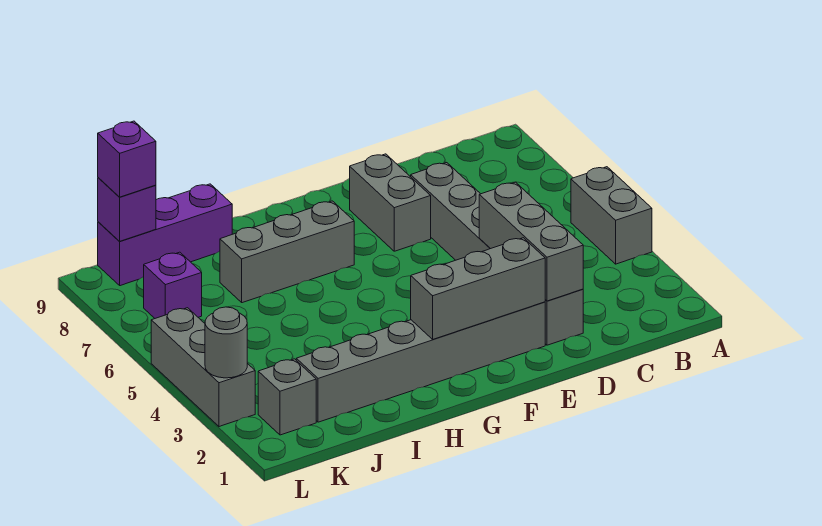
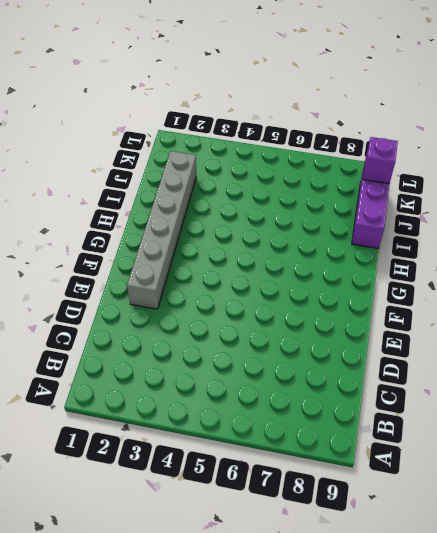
none -> grey brick A4:A5 level 1
none -> grey brick D2:D7 level 1
none -> grey brick E7:E8 level 1

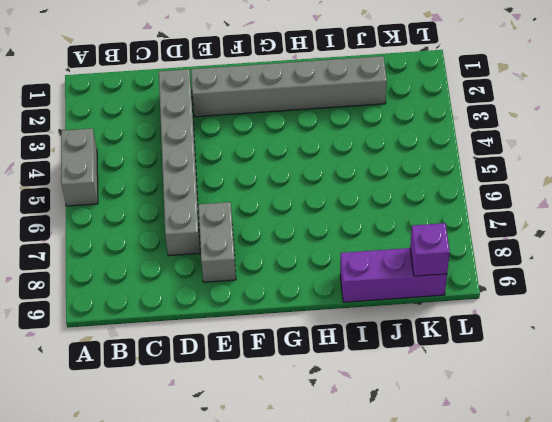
none -> grey brick G7:I7 level 1
none -> grey brick K2 level 1
none -> purple brick K7 level 1

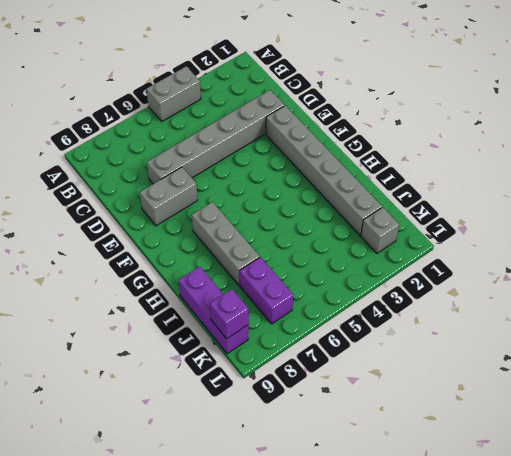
purple brick J7:K7 level 1 -> purple brick K7 level 1
none -> grey brick L3:L5 level 1
none -> grey brick D2:D4 level 2
none -> grey brick E2:G2 level 2

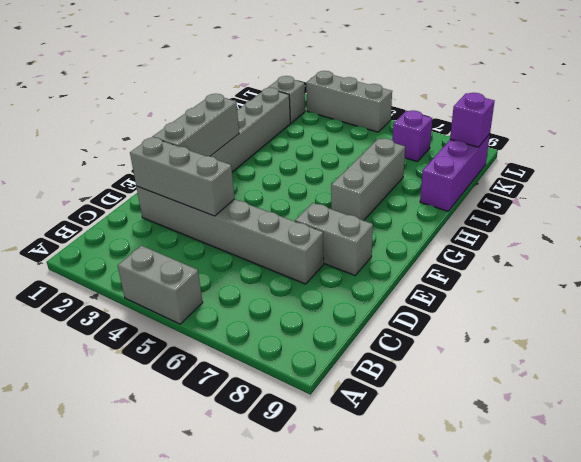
none -> grey round brick L3 level 2
none -> purple brick K9 level 3

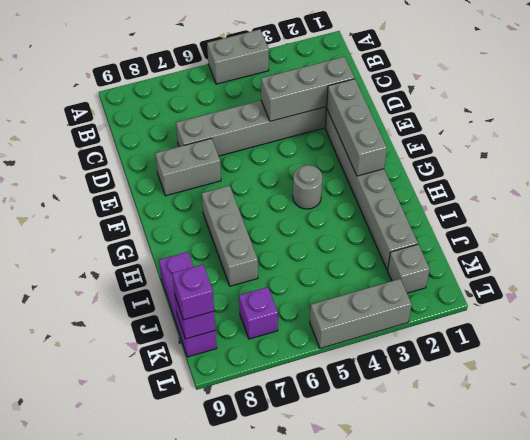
grey round brick G4 level 1 -> grey round brick L3 level 2

